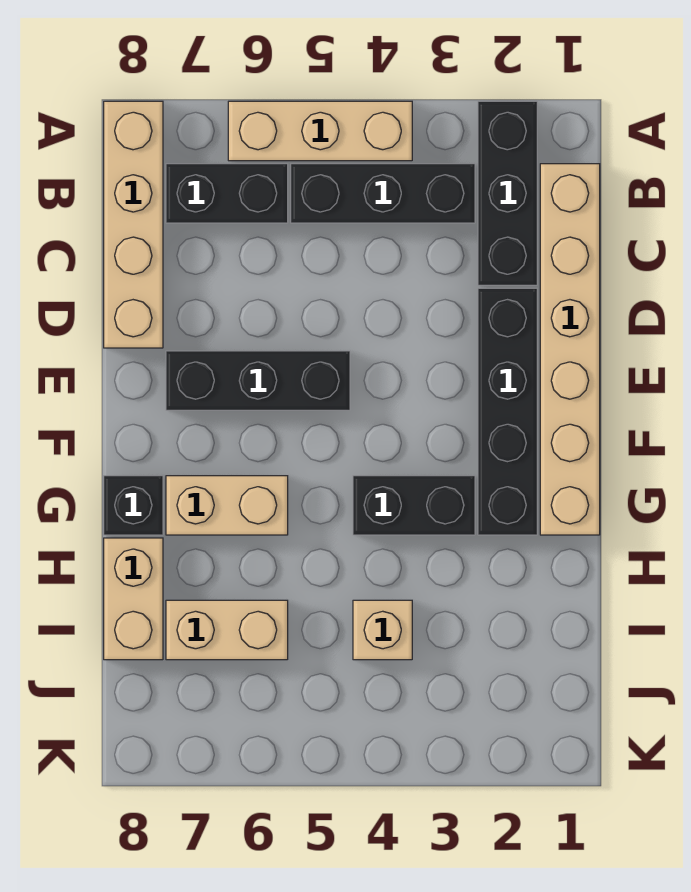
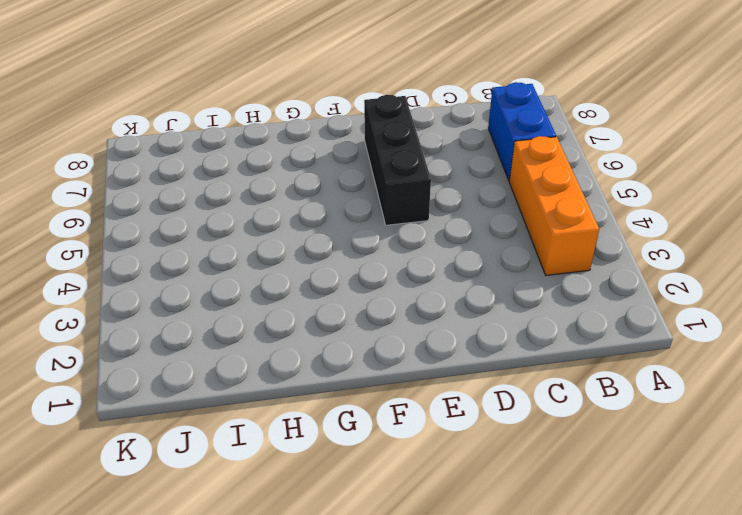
orange brick B3:B5 level 1 -> black brick B3:B5 level 1
blue brick B6:B7 level 1 -> black brick B6:B7 level 1
none -> black brick A2:C2 level 1
none -> tan brick A4:A6 level 1
none -> tan brick A8:D8 level 1

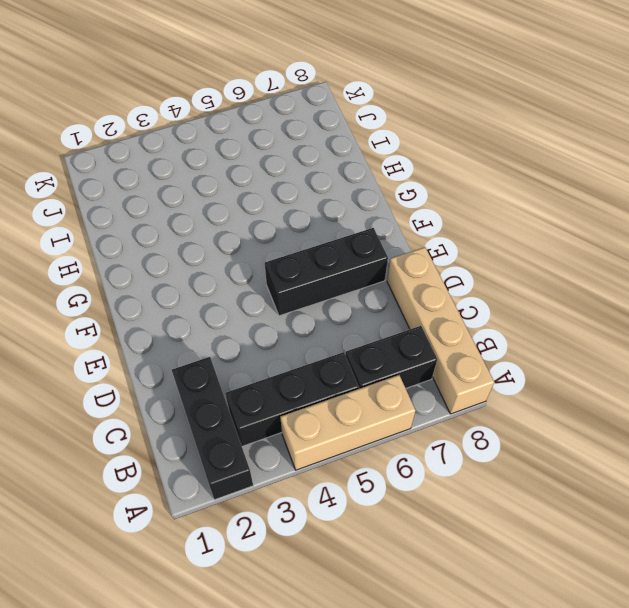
none -> tan brick B1:G1 level 1
none -> black brick D2:G2 level 1
none -> black brick G3:G4 level 1

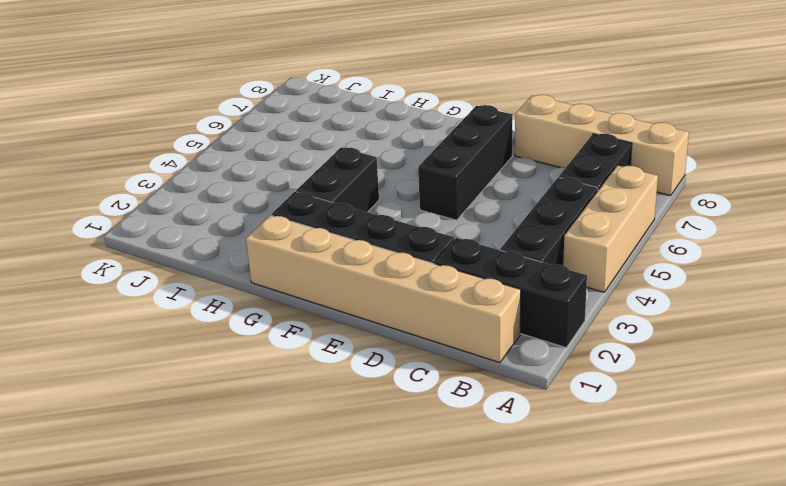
none -> tan brick G6:G7 level 1
none -> black brick G8 level 1
none -> tan brick H8:I8 level 1

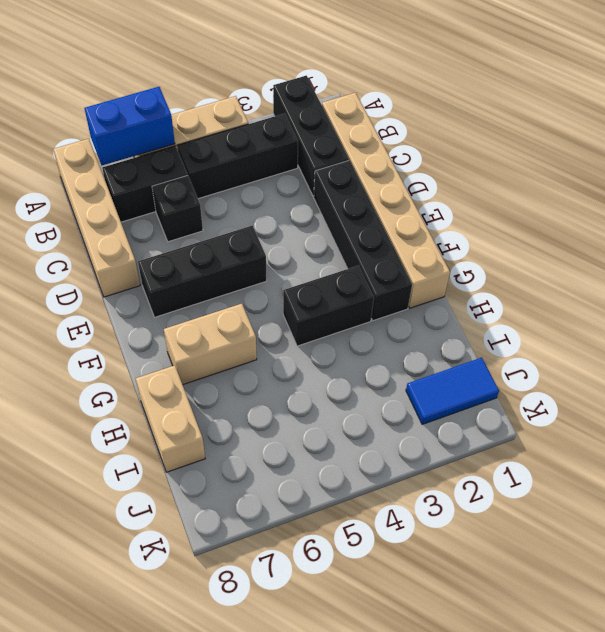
blue brick A6:A7 level 2 -> none
black brick C6 level 1 -> black brick G8 level 1
blue tile J1:J2 level 1 -> none
none -> tan brick I4 level 1
none -> tan brick I6:I7 level 1

